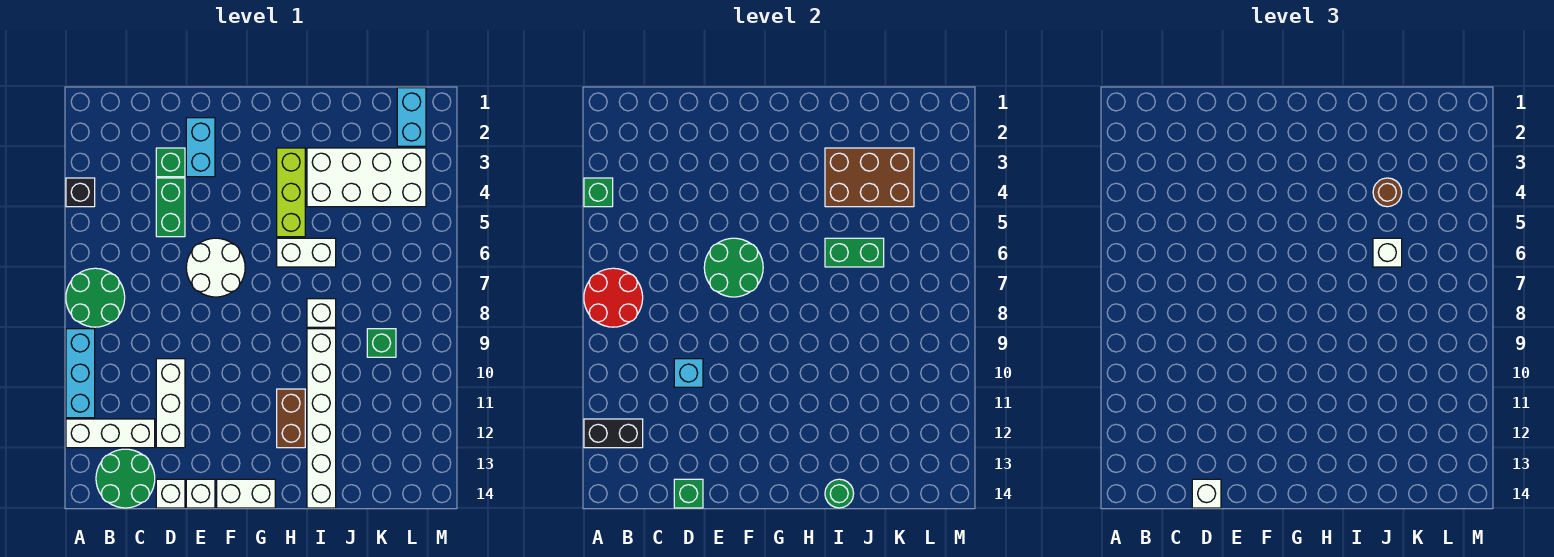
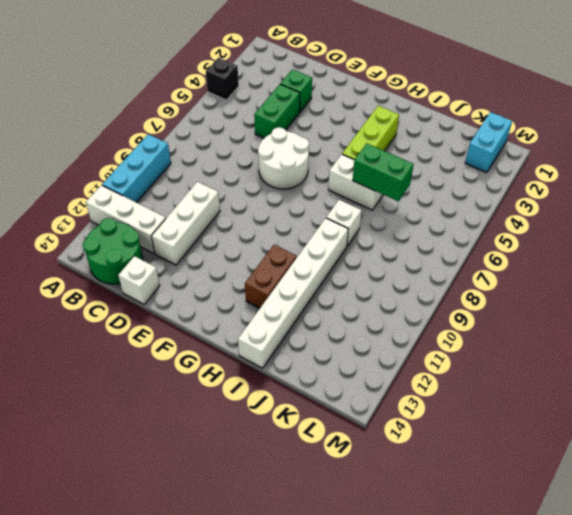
none -> green round brick A7:B8 level 1
none -> cyan brick E2:E3 level 1
none -> white brick E14 level 1
none -> white brick F14:G14 level 1

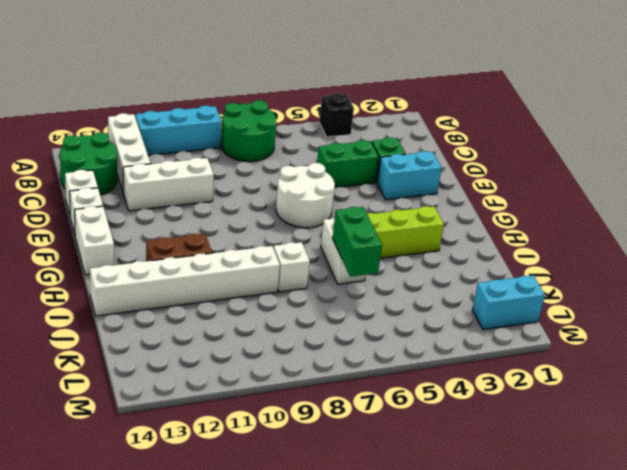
none -> white brick I3:L4 level 1
none -> green brick K9 level 1
none -> green brick A4 level 2
none -> red round brick A7:B8 level 2

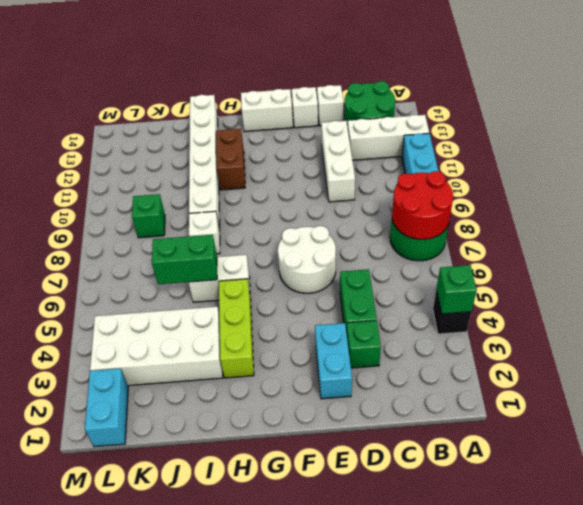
none -> black brick A12:B12 level 2
none -> cyan brick D10 level 2
none -> green brick D14 level 2
none -> green round brick E6:F7 level 2

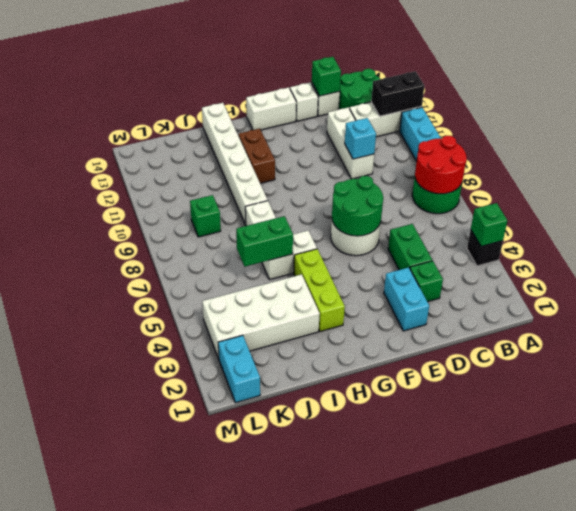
none -> brown brick I3:K4 level 2
none -> green round brick I14 level 2
none -> white brick D14 level 3
none -> brown round brick J4 level 3

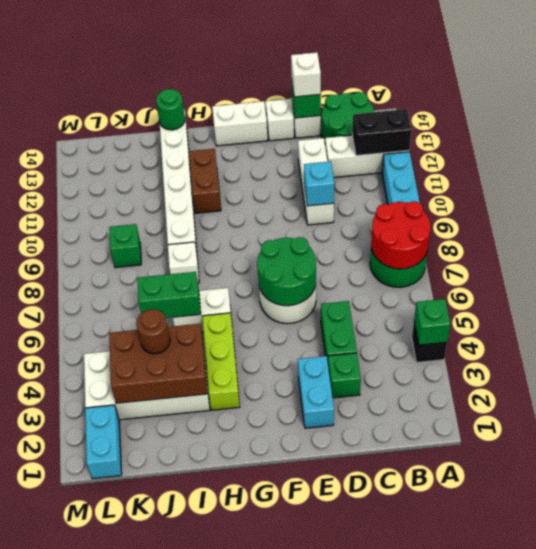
none -> white brick J6 level 3

